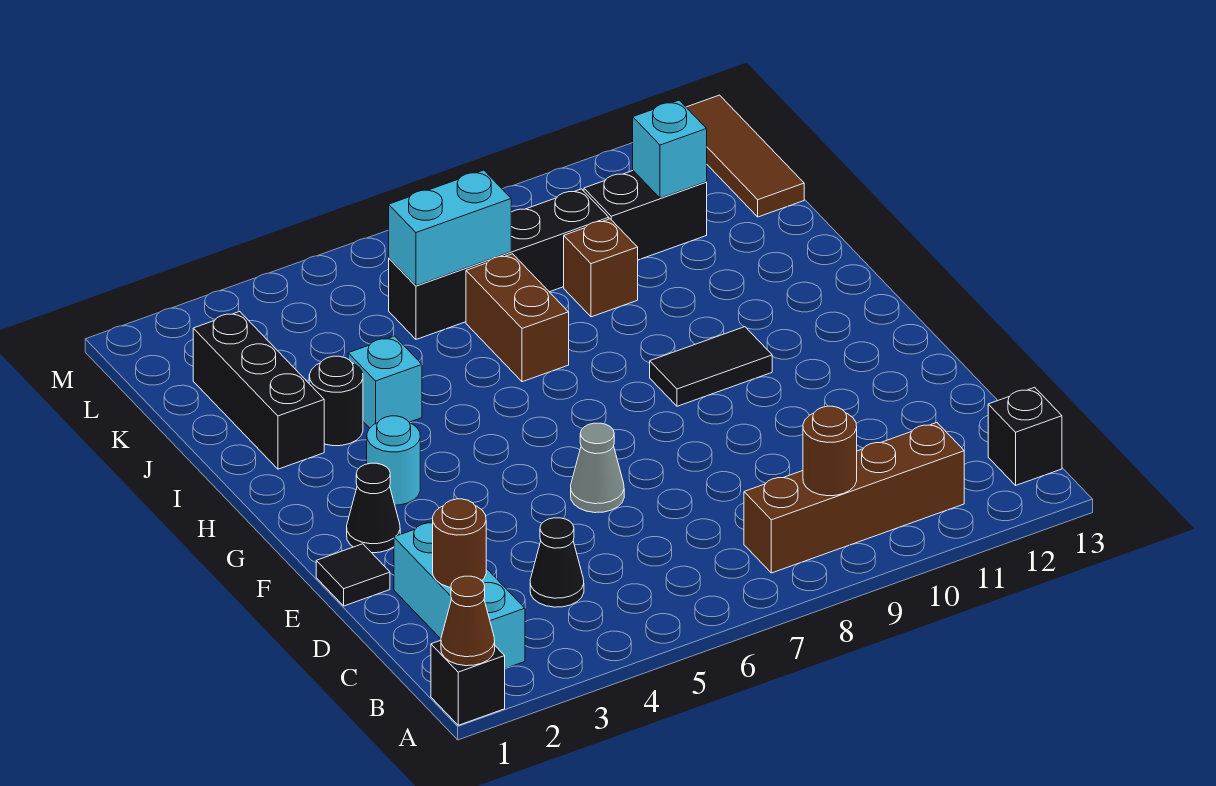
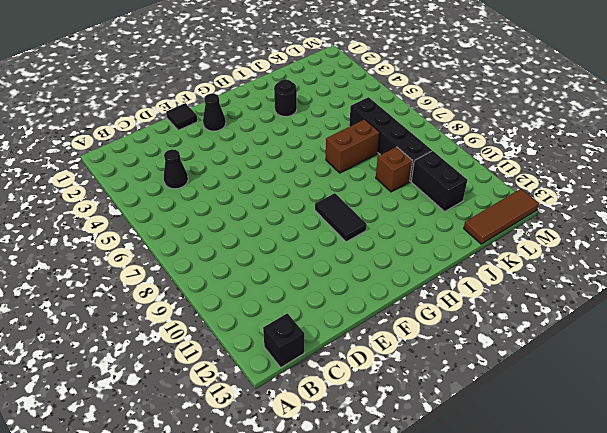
none -> black brick A1 level 1
none -> cyan brick B2:D2 level 1
none -> brown brick B8:B11 level 1

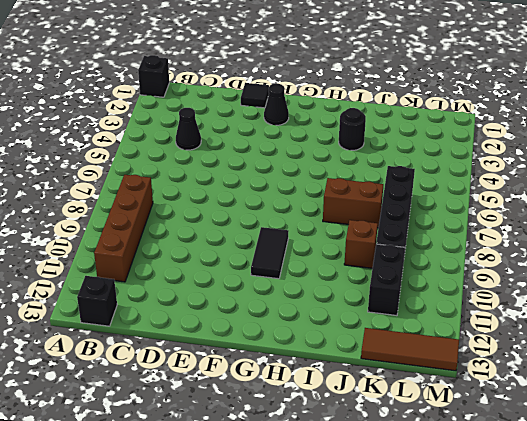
none -> cyan brick B2:D2 level 1
none -> grey cone E6 level 1
none -> cyan round brick G3 level 1

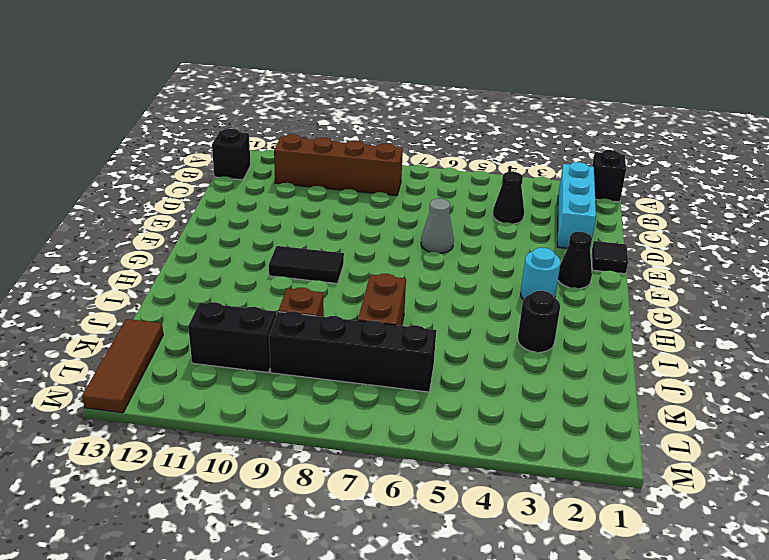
none -> black brick I2:K2 level 1
none -> cyan brick I4 level 1
none -> brown cone A1 level 2

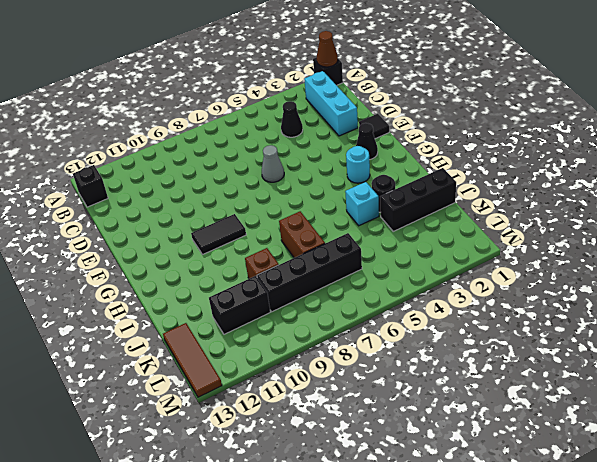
black brick J1:J3 level 1 -> black brick I2:K2 level 1
none -> brown brick B8:B11 level 1
none -> brown round brick B9 level 2
none -> brown round brick C2 level 2

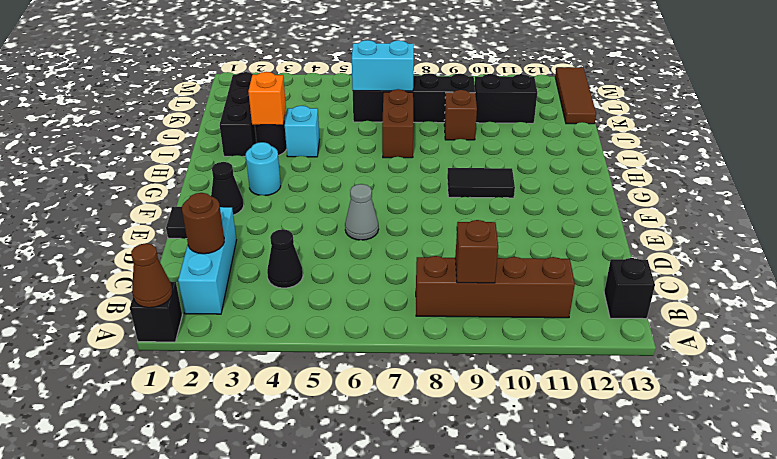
brown brick B9 level 2 -> brown round brick B9 level 2
orange brick I3 level 2 -> none
none -> cyan brick K11 level 2

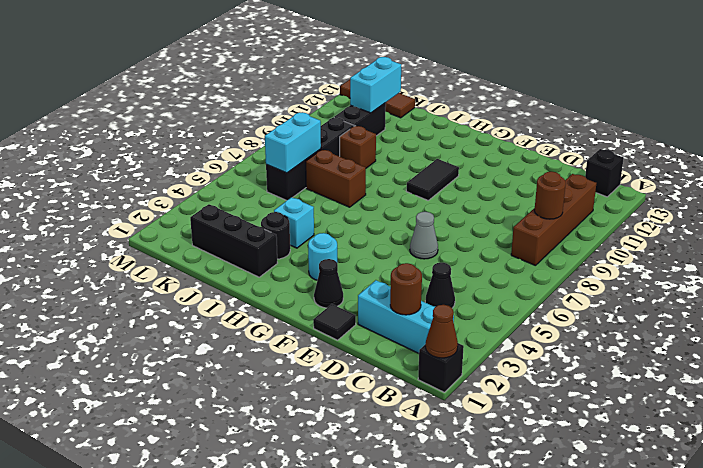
cyan brick K11:K12 level 2 -> cyan brick K11 level 2

